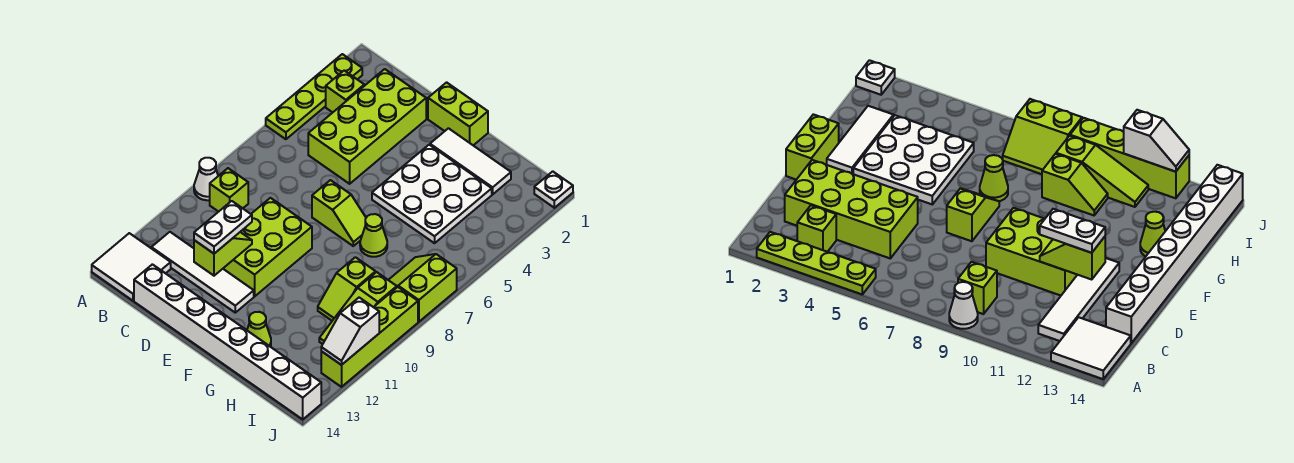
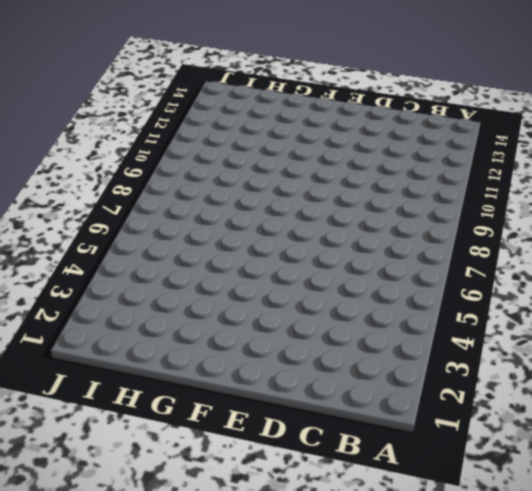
none -> lime plate A2:A5 level 1
none -> white cone A9 level 1
none -> white tile A13:B14 level 1

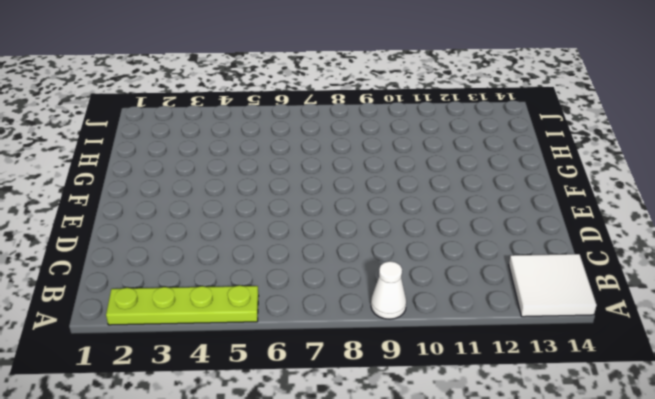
none -> lime brick B3 level 1
none -> lime brick B9 level 1
none -> white tile B12:E12 level 1

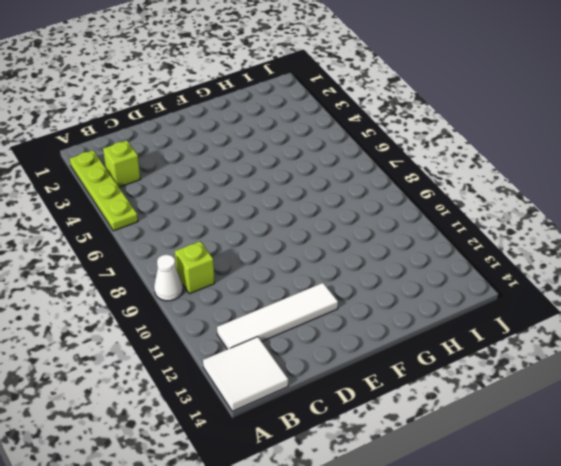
none -> lime brick C2:D5 level 1
none -> white brick C14:J14 level 1
none -> lime brick D9:E11 level 1

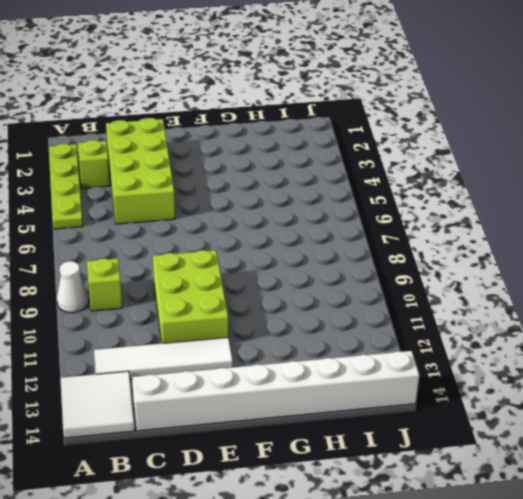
none -> lime brick E1:F1 level 1
none -> lime slope E7:F7 level 1 top E
none -> white tile F2:H2 level 1

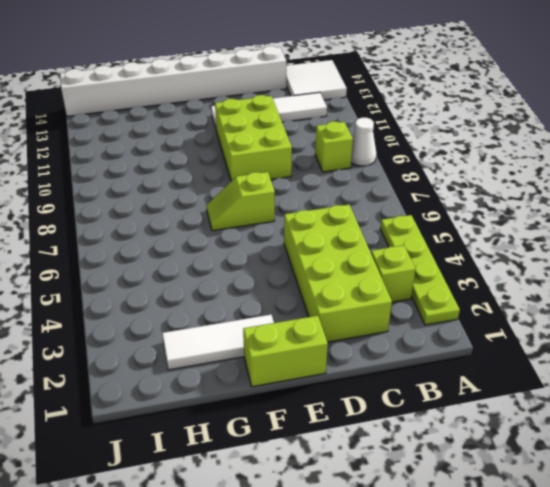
none -> white plate F3:H5 level 1
none -> lime cone G7 level 1
none -> lime cone G13 level 1

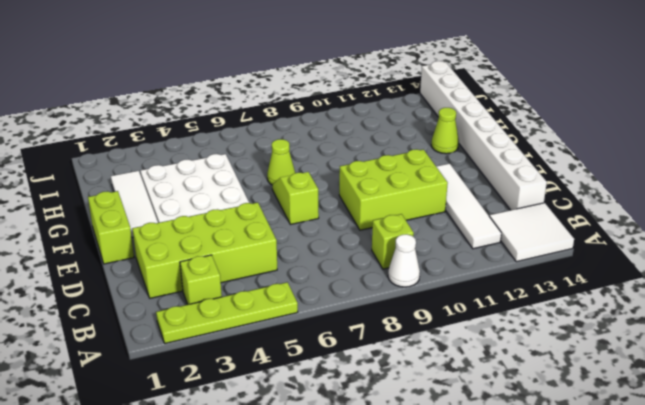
none -> lime slope H9:H10 level 1 top 9
none -> lime slope I7:J8 level 1 top J
none -> lime slope I9:I11 level 1 top 9

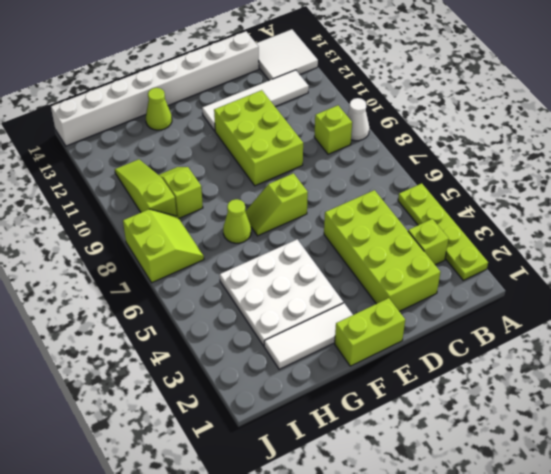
none -> white plate J1 level 1
none -> lime brick J9:J12 level 1
none -> lime slope D11:D12 level 2 top 12

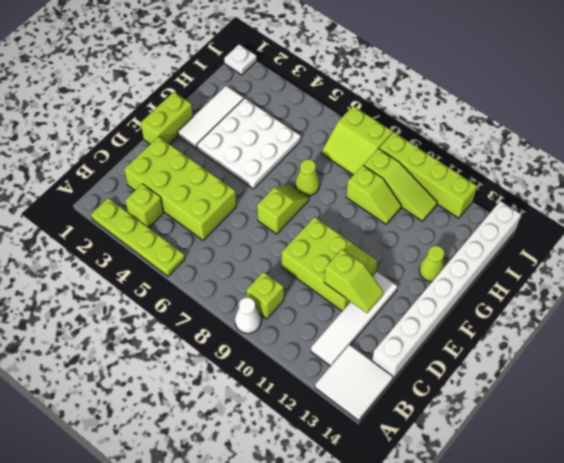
lime slope D11:D12 level 2 top 11 -> lime slope D11:D12 level 2 top 12
none -> white slope J11:J12 level 2 top 11
none -> white plate D11:D12 level 3

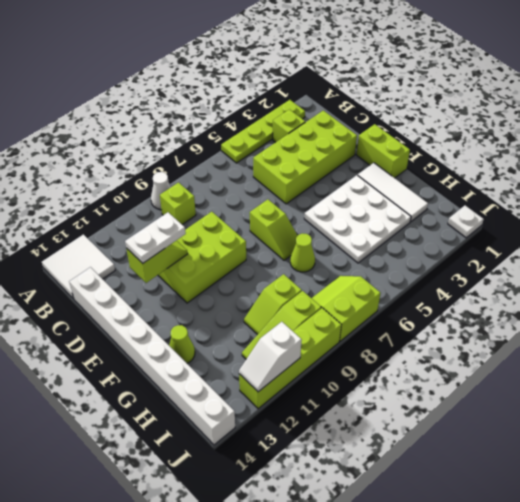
none -> white tile B12:E12 level 1

